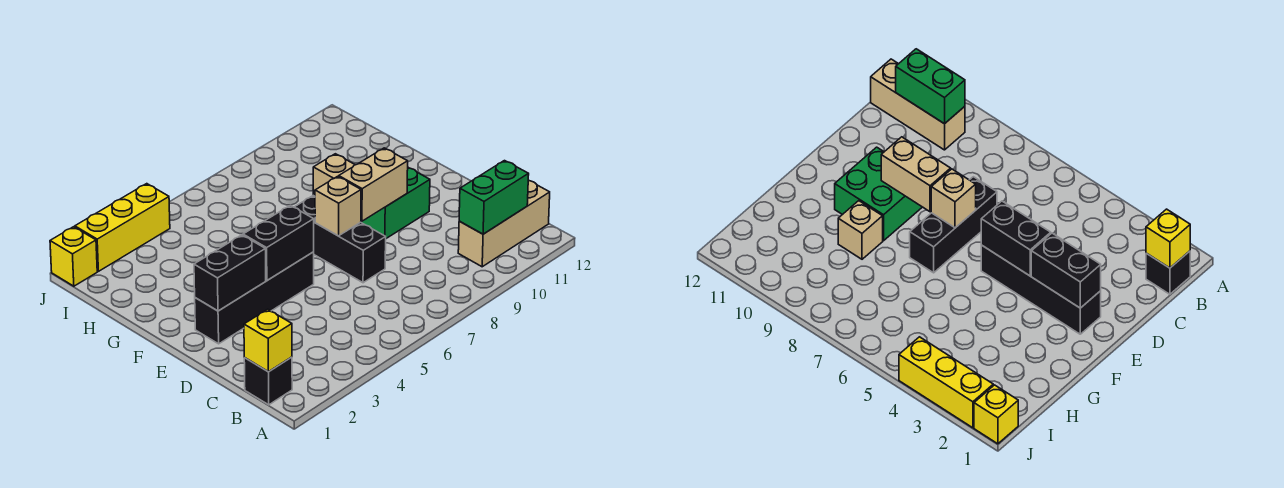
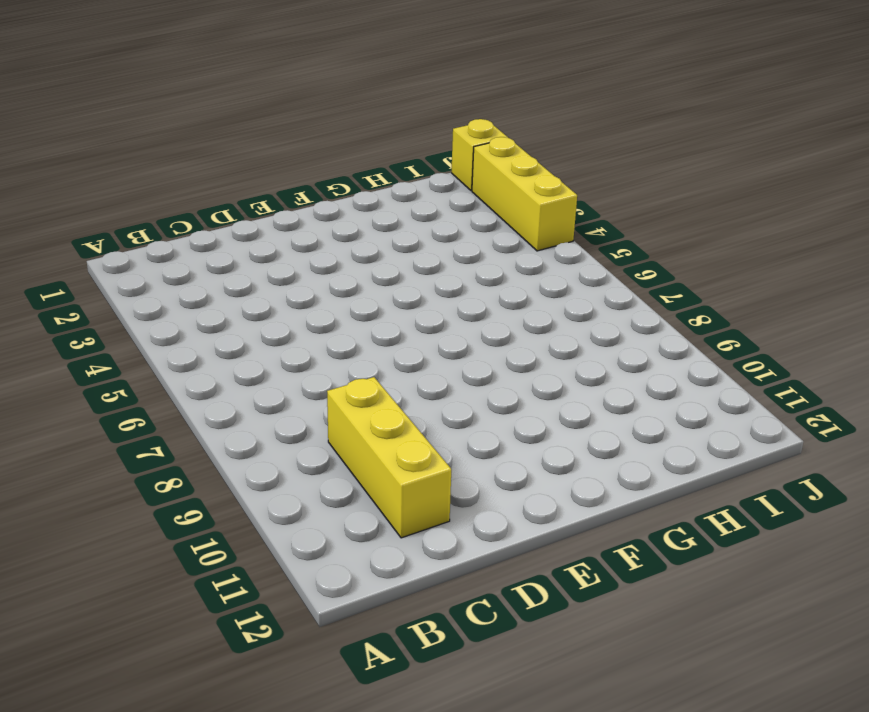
yellow brick C9:C11 level 1 -> none
none -> black brick B1 level 1
none -> tan brick B10:B12 level 1
none -> black brick D7:F7 level 1

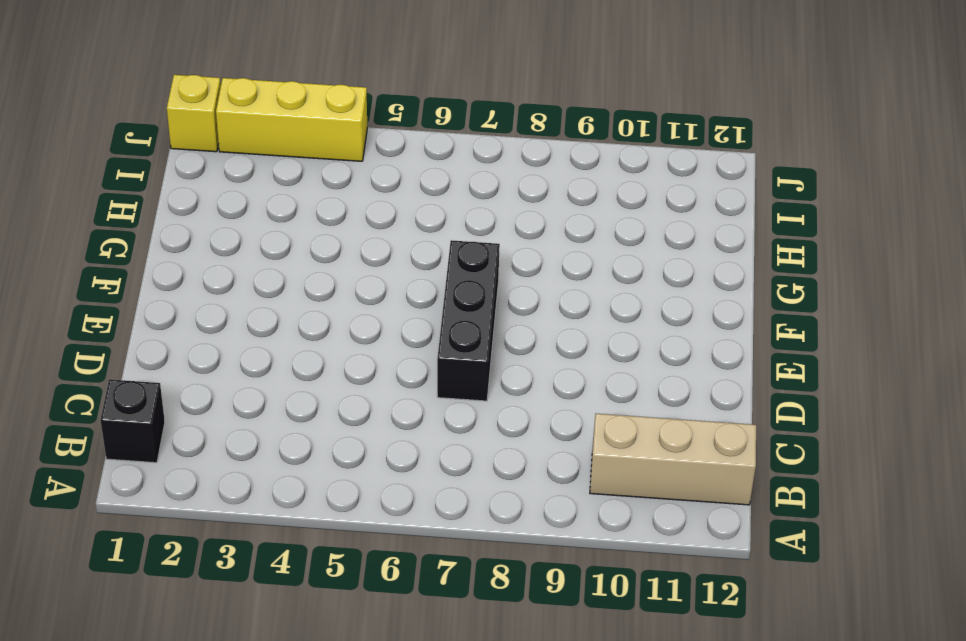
none -> black brick E2:E5 level 1
none -> green brick E9:F10 level 1
none -> tan brick G9 level 1

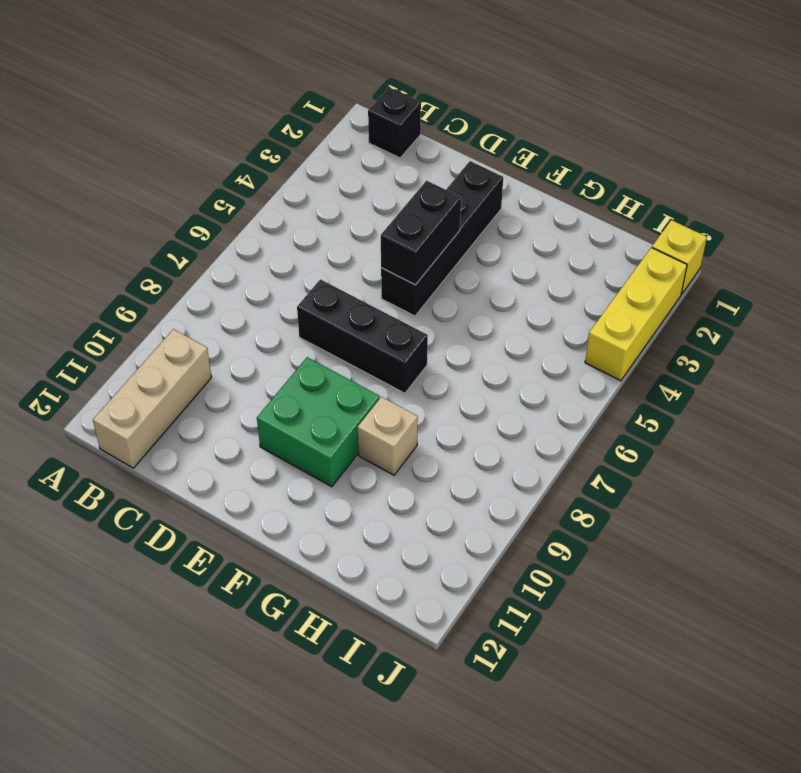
none -> yellow brick B1 level 2
none -> green brick B10:B11 level 2
none -> black brick E2:E3 level 2

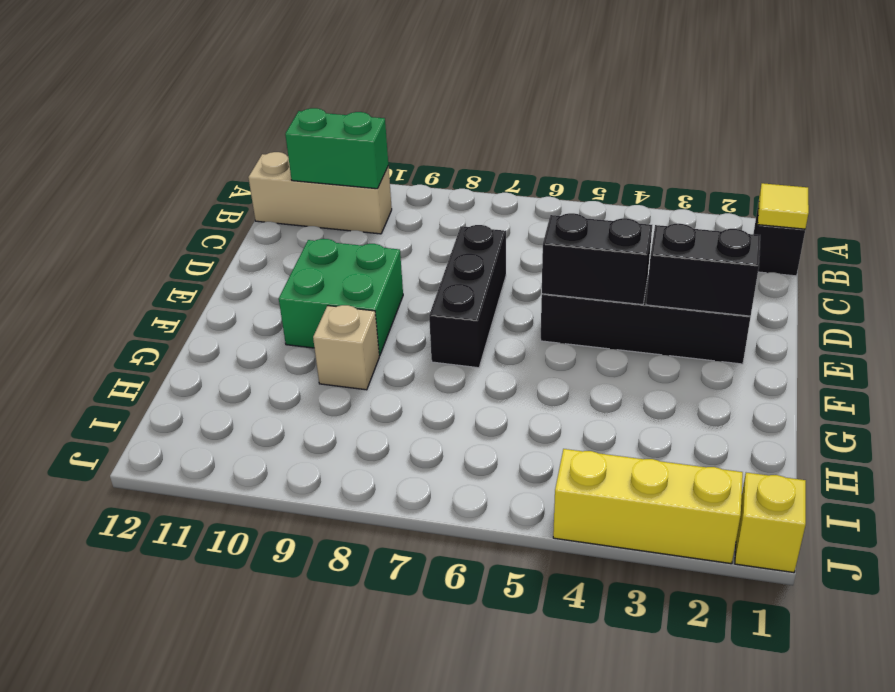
yellow tile B1 level 2 -> yellow brick B1 level 2
none -> tan brick E7 level 2
none -> tan brick E8:E9 level 2

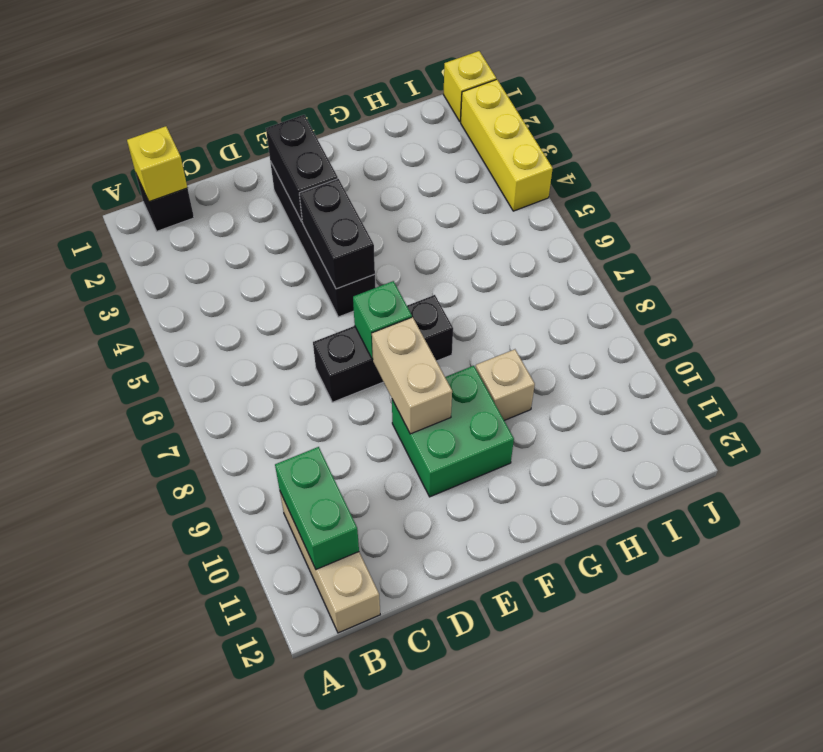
green brick E7 level 2 -> tan brick E7 level 2

